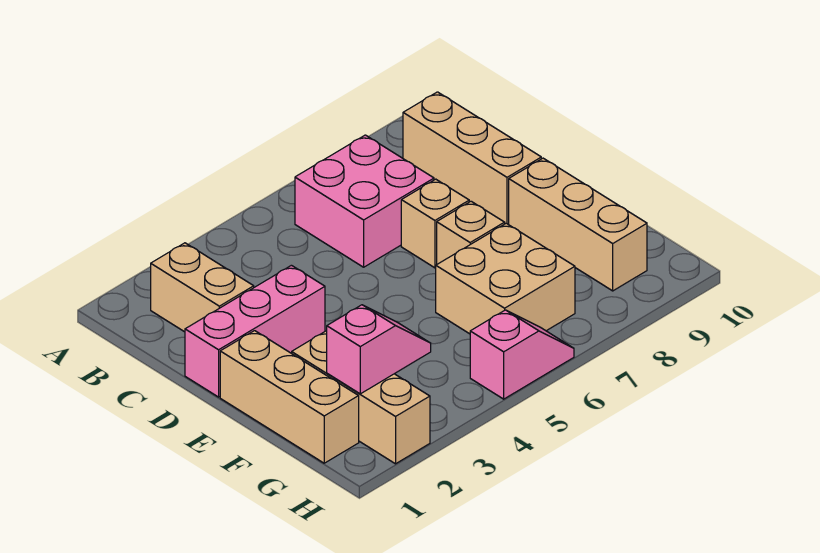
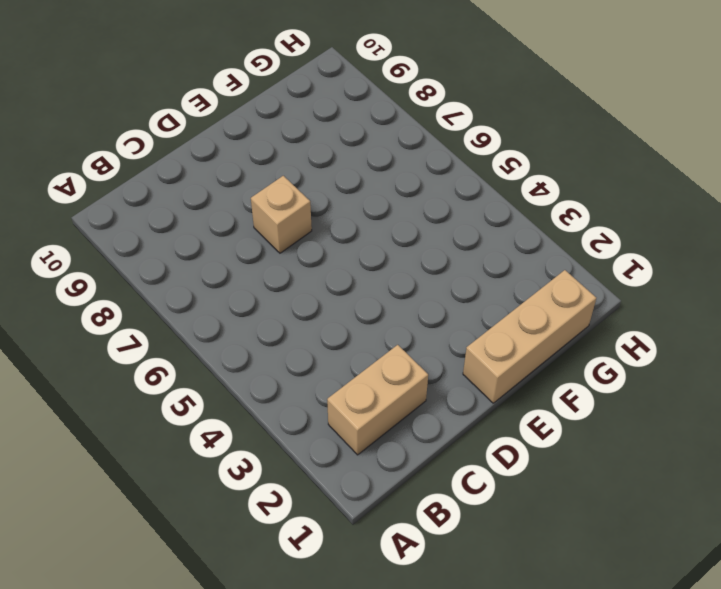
none -> pink brick B6:C7 level 1
none -> tan brick B9:D9 level 1
none -> pink brick D1:D3 level 1

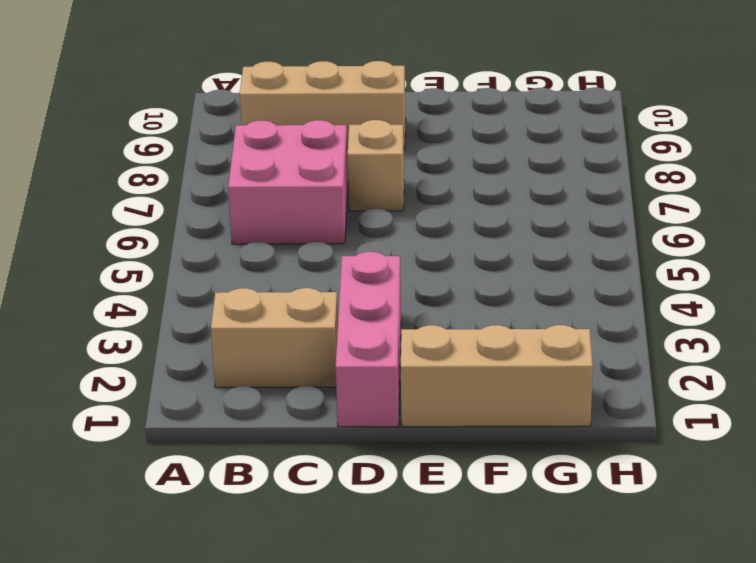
none -> tan brick E7 level 1
none -> tan brick E9:G9 level 1
none -> tan brick F2:H2 level 1

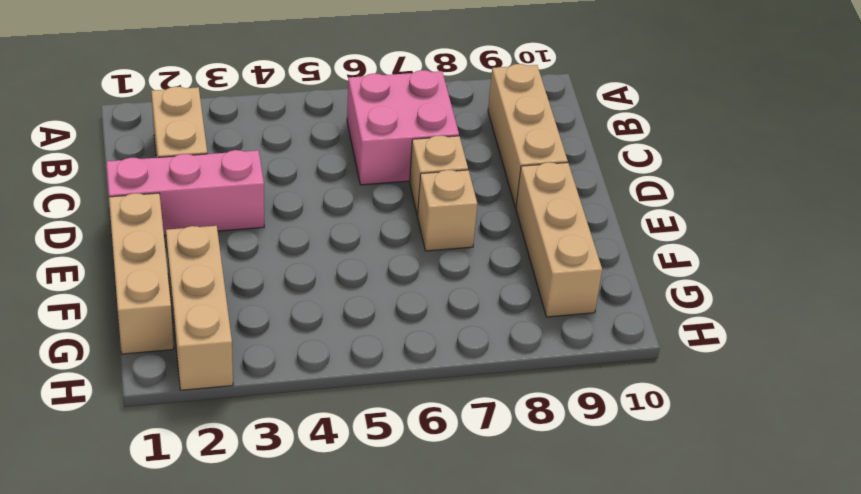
none -> tan brick F6:G7 level 1
none -> pink slope H5:H6 level 1 top 5
none -> pink slope G2:G3 level 2 top 2

